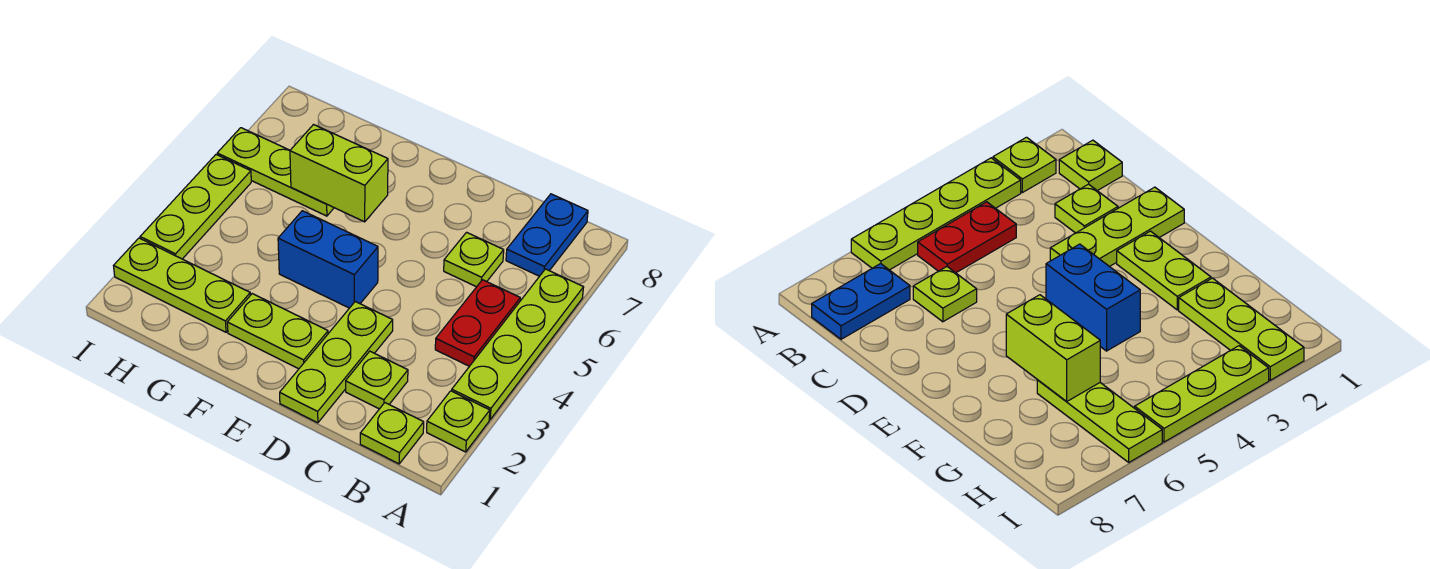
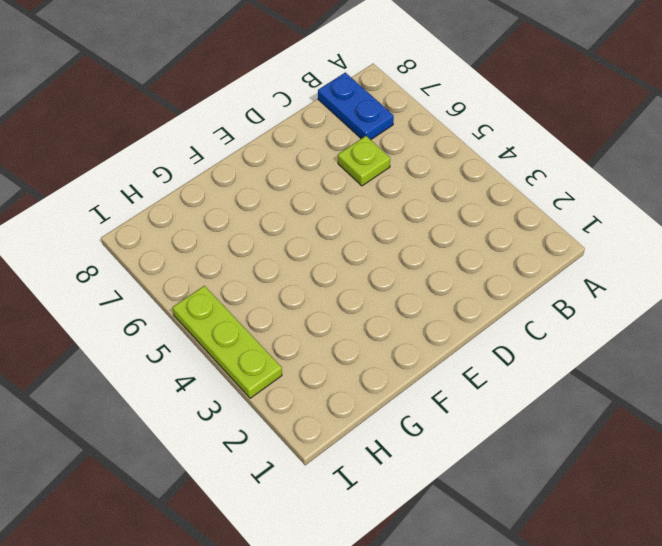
none -> lime plate A2 level 1
none -> lime plate A3:A6 level 1
none -> lime plate B1 level 1

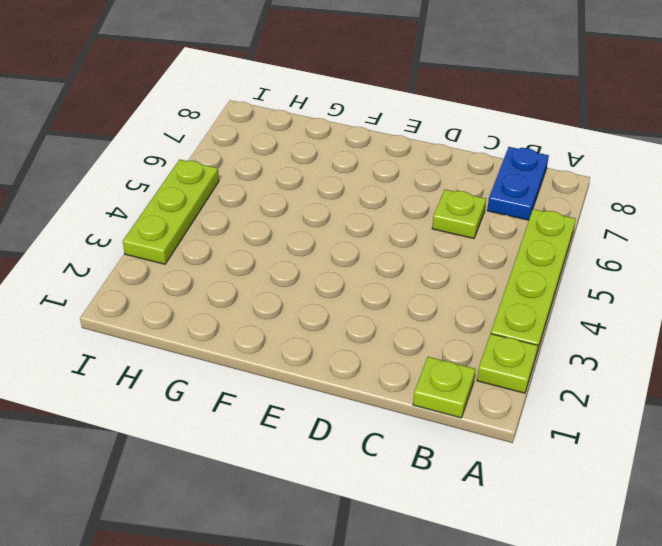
none -> red plate B4:B5 level 1
none -> lime plate C2 level 1
none -> lime plate D1:D3 level 1

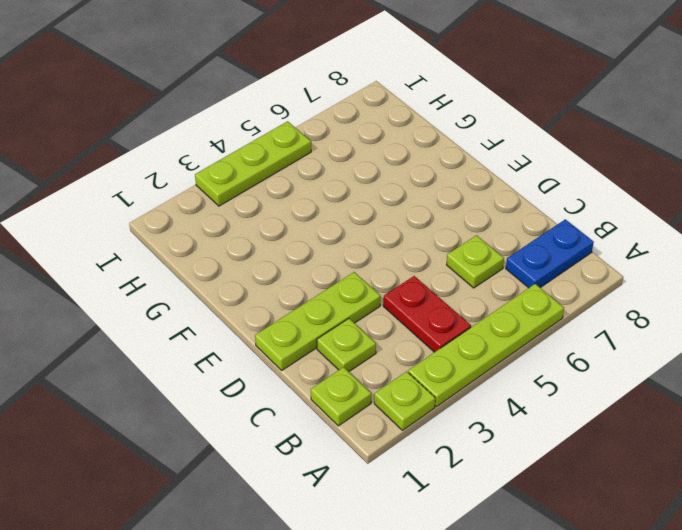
red plate B4:C4 level 1 -> red plate B4:B5 level 1
none -> lime plate E2:F2 level 1
none -> blue brick E4:F4 level 1
none -> lime plate G2:I2 level 1

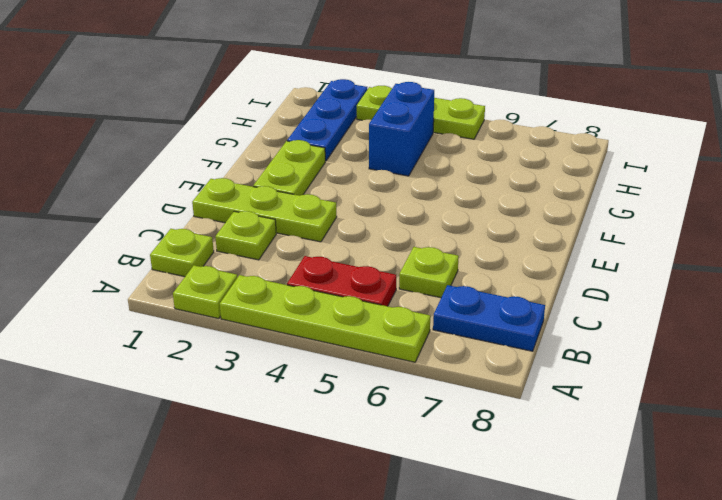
blue plate G2:I2 level 1 -> lime plate G2:I2 level 1
blue brick G4:H4 level 1 -> blue brick E4:F4 level 1
none -> lime plate G6:I6 level 1
none -> lime brick F6:G6 level 2

